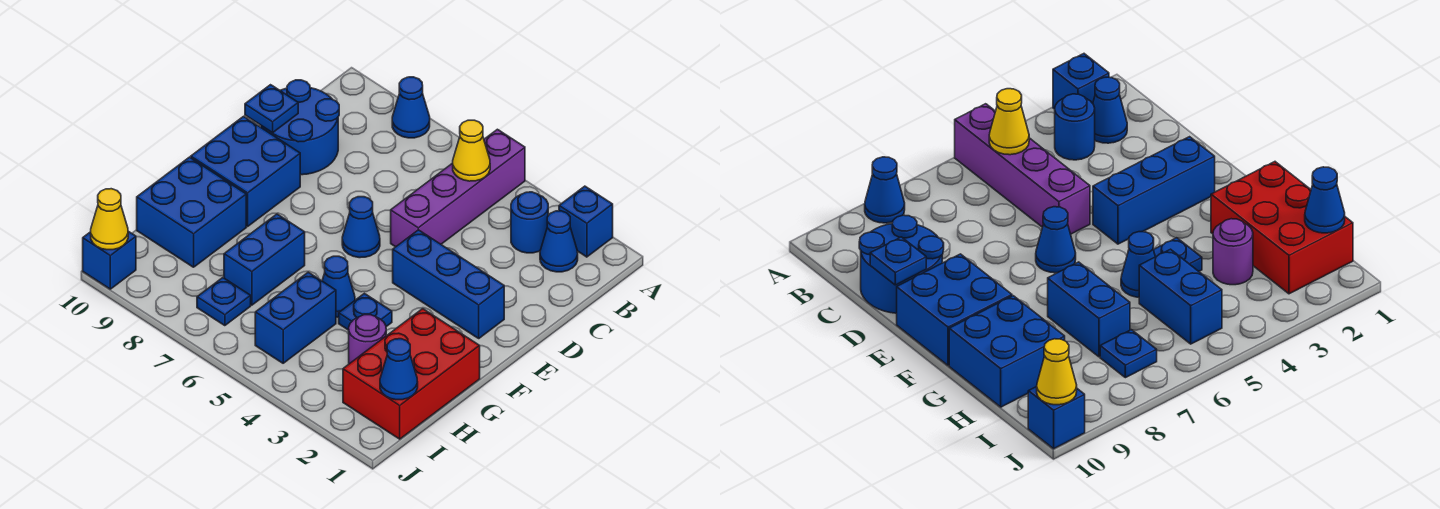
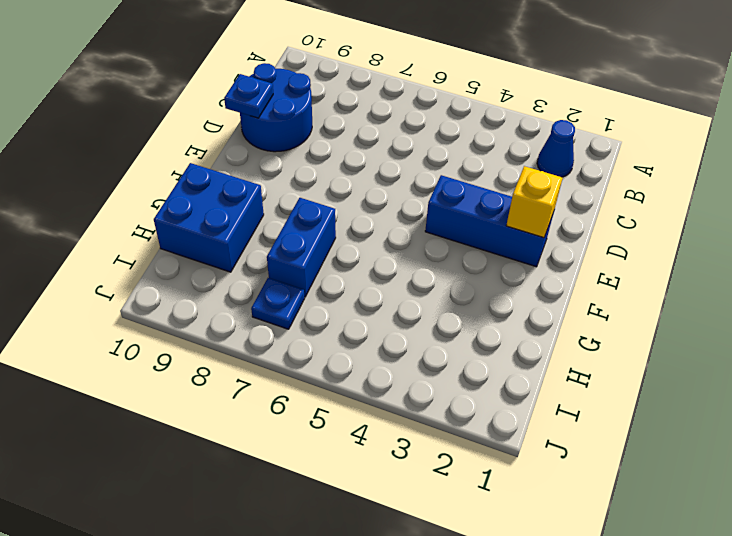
yellow brick E2 level 2 -> none
none -> blue brick A2 level 1
none -> purple brick A5:D5 level 1
none -> blue cone A8 level 1

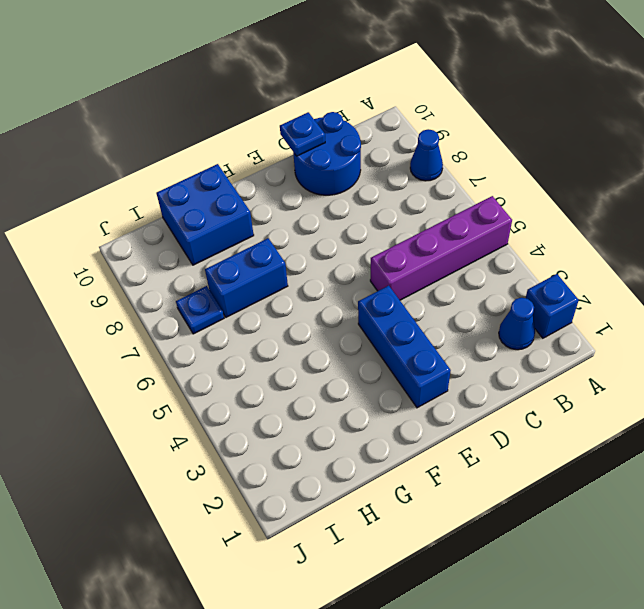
none -> blue round brick B3 level 1
none -> blue cone E6 level 1
none -> blue brick E9:F10 level 1

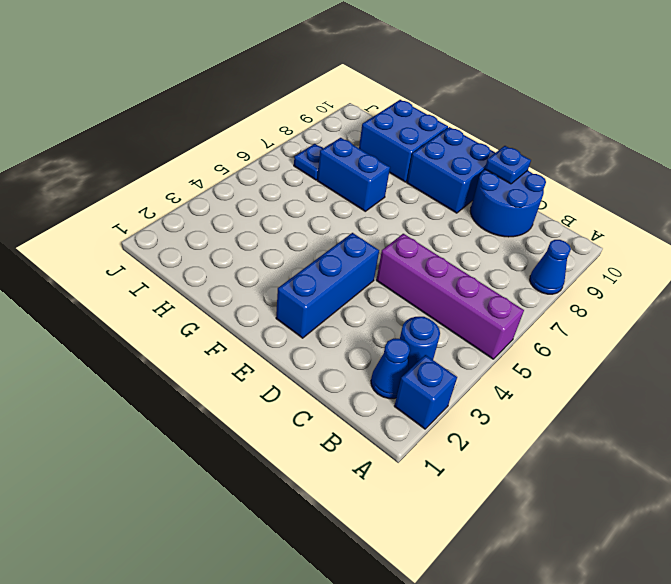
none -> blue cone E6 level 1
none -> red brick G1:I2 level 1
none -> blue plate G4 level 1

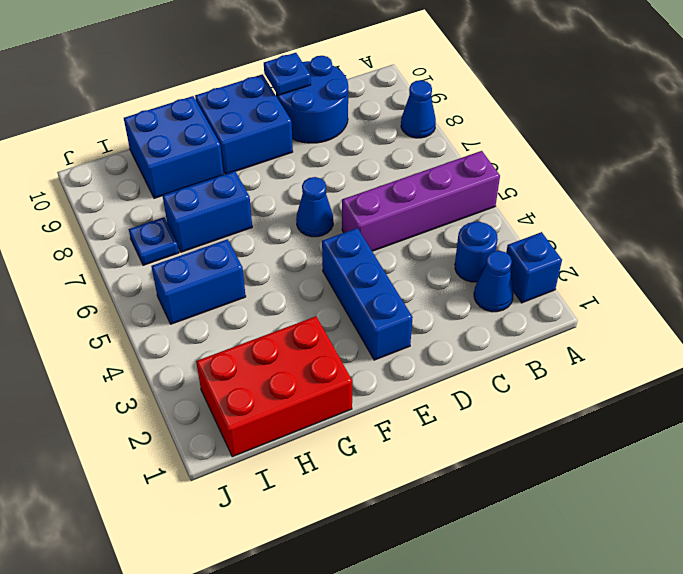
none -> blue plate G4 level 1
none -> blue cone G5 level 1
none -> purple round brick H3 level 1

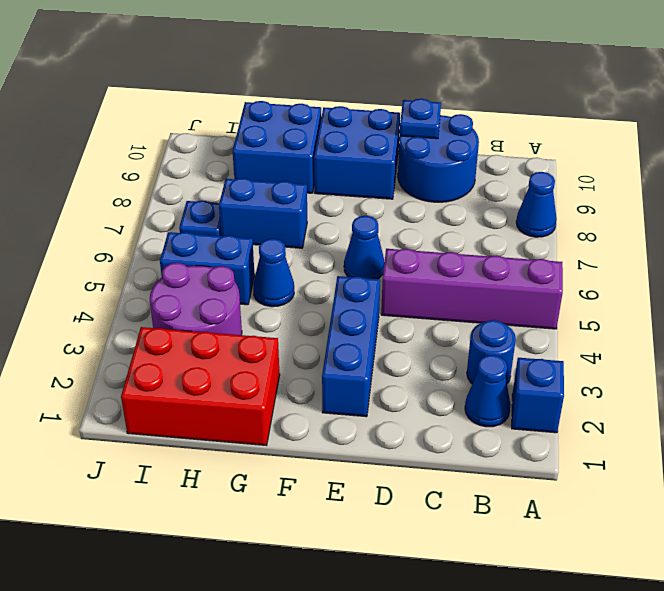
purple round brick H3:I4 level 1 -> purple round brick H3 level 1
none -> blue plate G4 level 1
none -> blue brick J10 level 1
none -> yellow cone B5 level 2

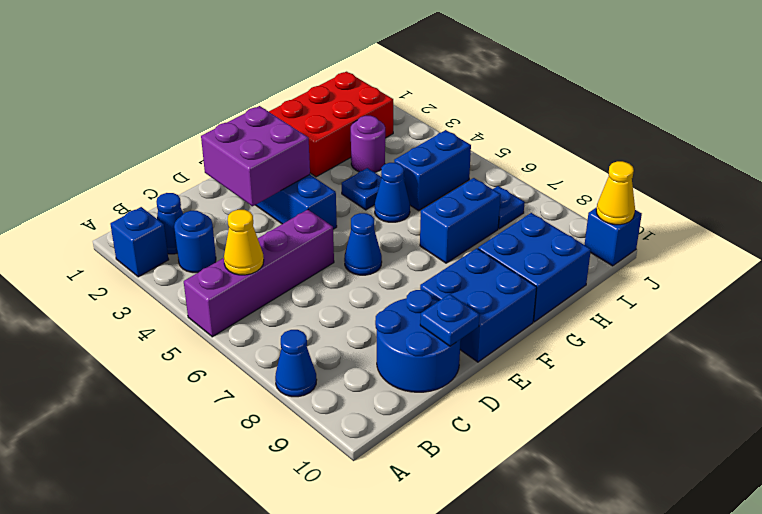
purple brick D2:E3 level 2 -> none
none -> blue cone I1 level 2

